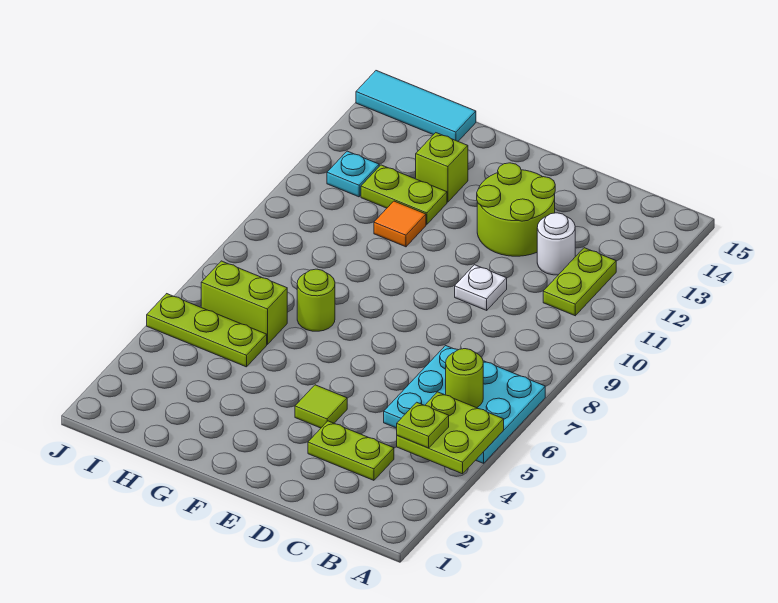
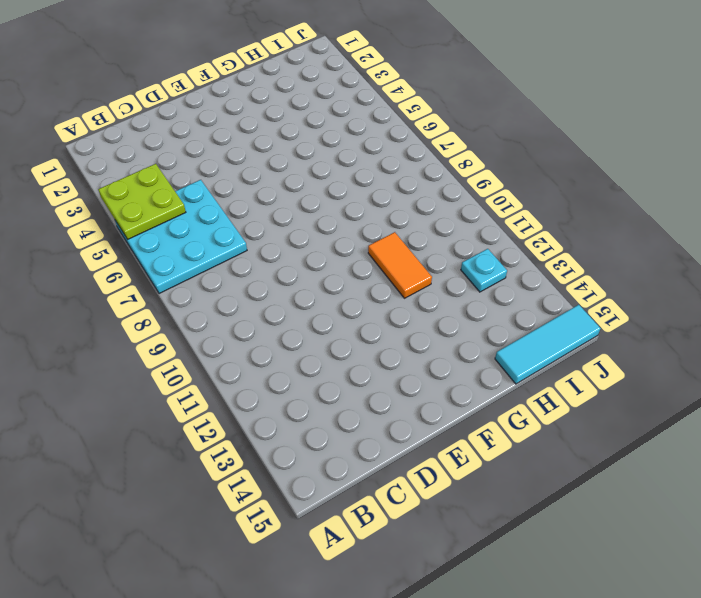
orange tile G10:G11 level 1 -> orange tile G11 level 1
none -> lime plate B11:B12 level 1
none -> lime plate C3:D3 level 1
none -> white round brick C12 level 1

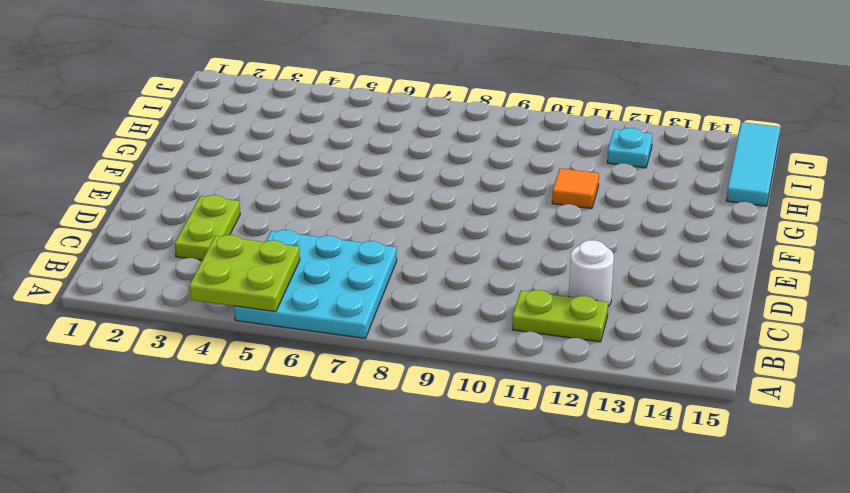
none -> white plate D10 level 1
none -> lime round brick D12:E13 level 1
none -> lime tile E4 level 1

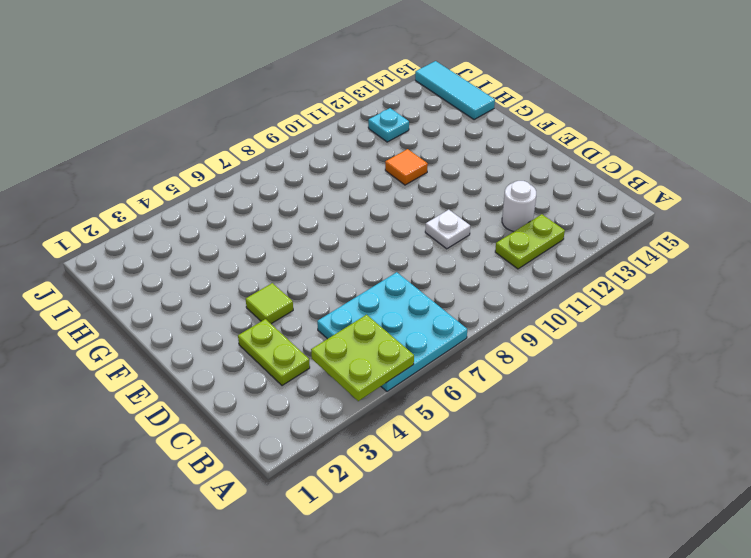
none -> lime round brick D12:E13 level 1
none -> lime round brick G7 level 1
none -> lime plate G12:H12 level 1

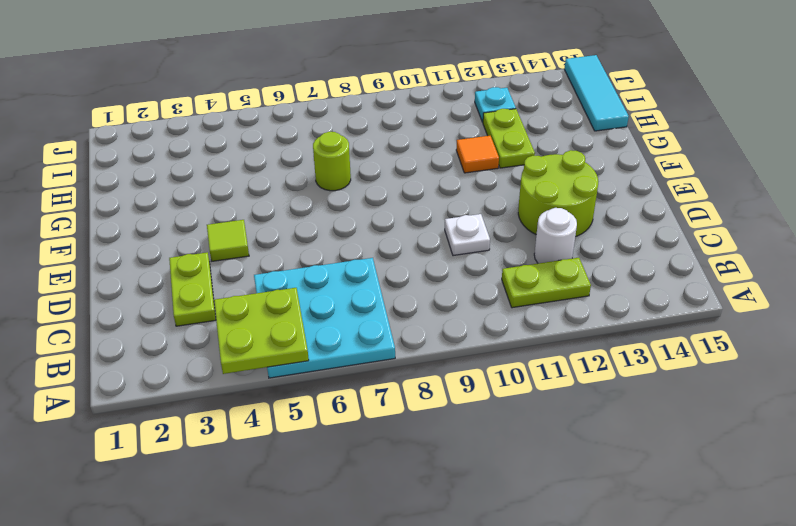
none -> lime brick G13 level 1
none -> lime plate H5:J5 level 1
none -> lime brick H6:I6 level 1

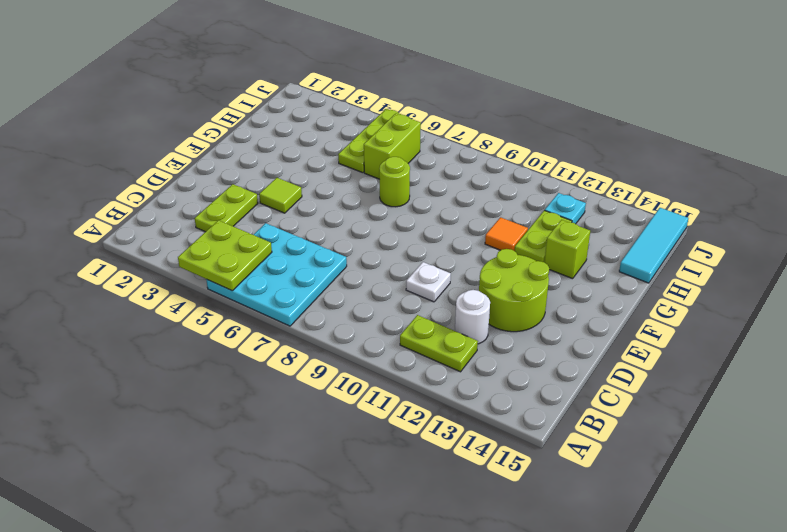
none -> lime round brick B6 level 2
none -> lime plate B4 level 3

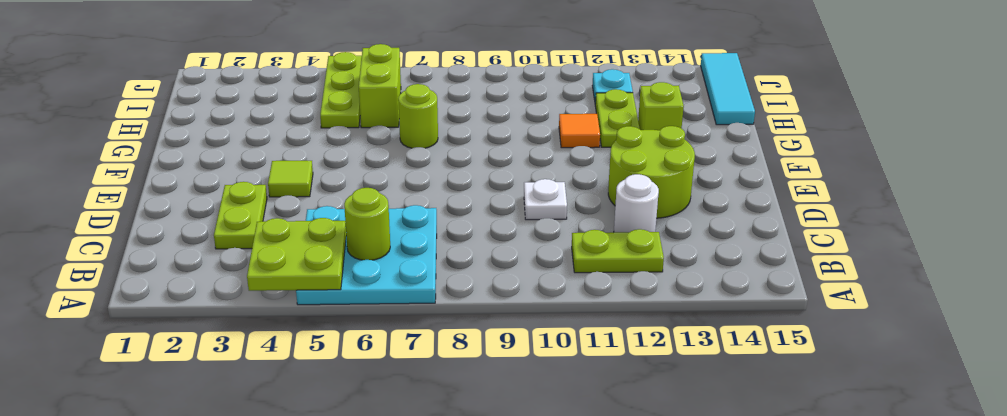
none -> lime plate B4 level 3

